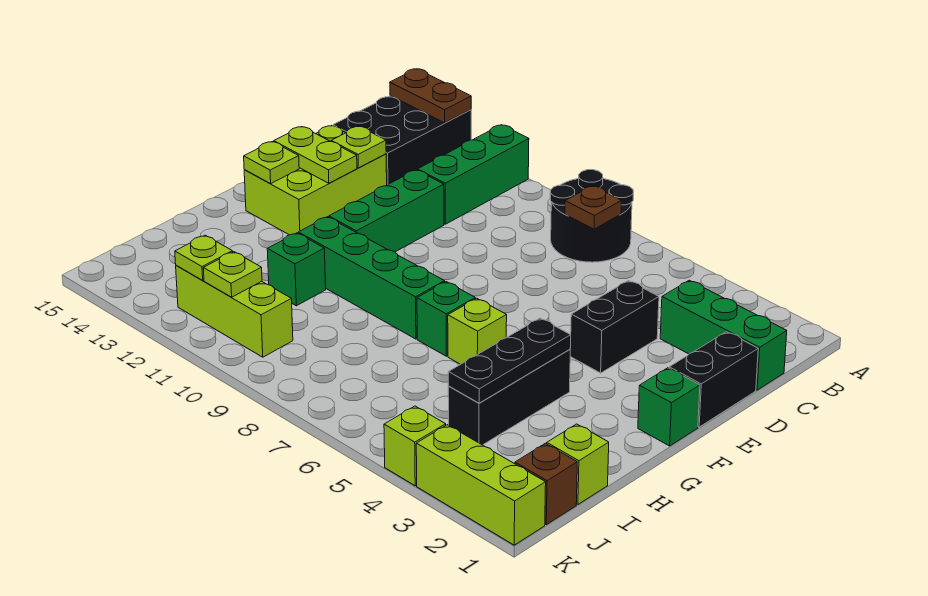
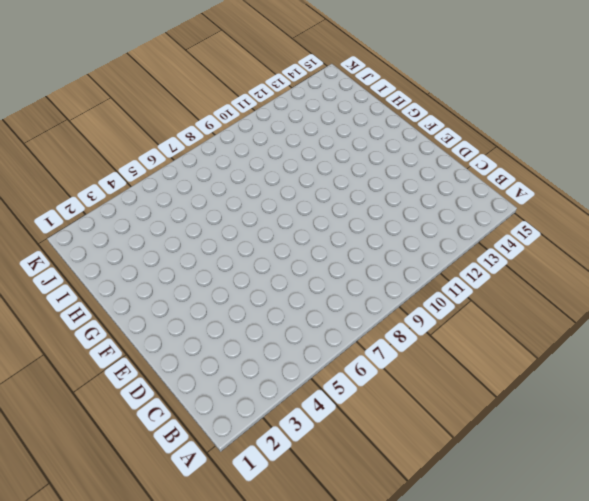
none -> black round brick A7:B8 level 1
none -> green brick A11:C11 level 1
none -> black brick A13:C14 level 1

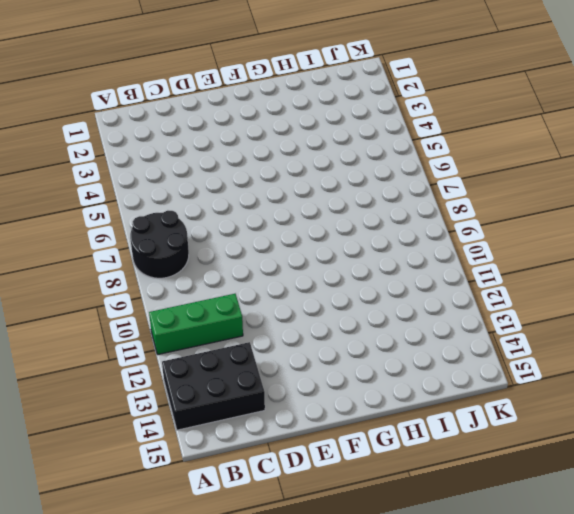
none -> green brick C1:C3 level 1
none -> black brick D1:E1 level 1
none -> black brick D4:E4 level 1

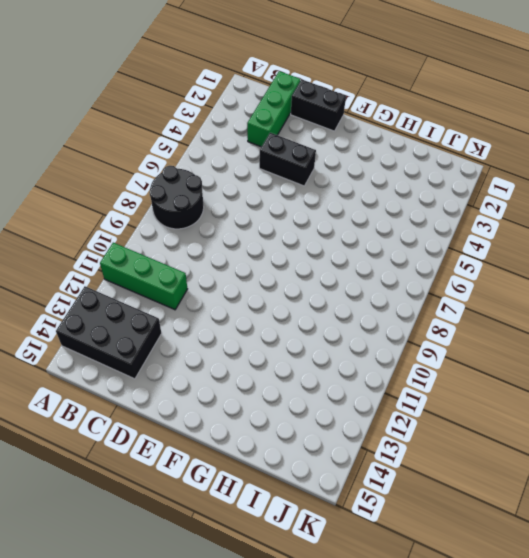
none -> green brick D11:F11 level 1
none -> lime brick D13:F14 level 1
none -> green brick F1 level 1

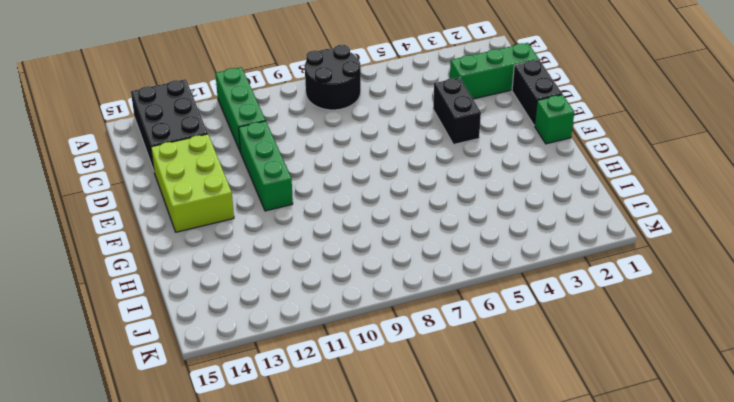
none -> black brick G4:I4 level 1
none -> lime brick G6 level 1
none -> green brick G7 level 1

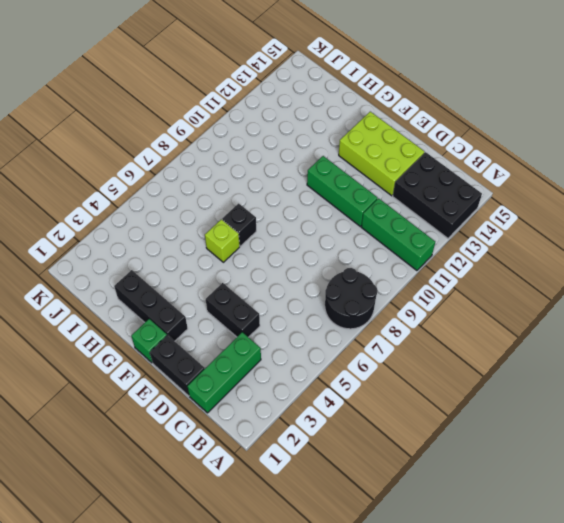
black brick F2:H2 level 1 -> black brick G4:I4 level 1
black brick G7 level 1 -> green brick G7 level 1
none -> green brick G8:G11 level 1
none -> green brick H11 level 1
none -> lime brick I1 level 1

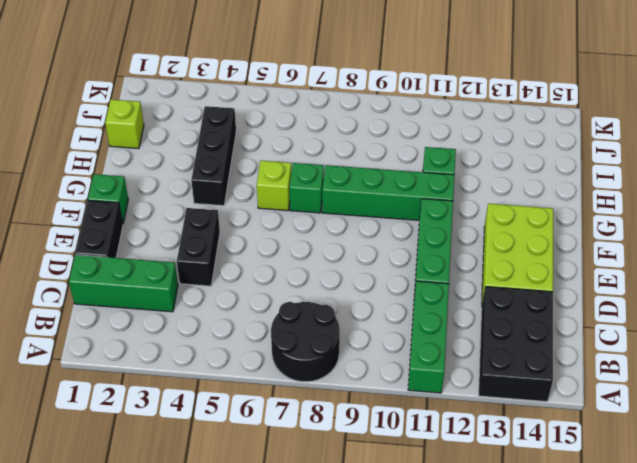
none -> brown brick J1 level 1
none -> lime brick J10:J12 level 1
none -> lime brick K1:K3 level 1

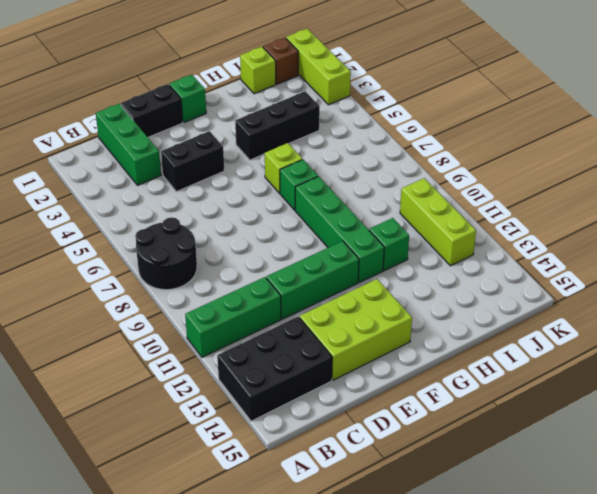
none -> lime brick K4 level 1
none -> brown plate A13:A14 level 2
none -> brown plate B7 level 2

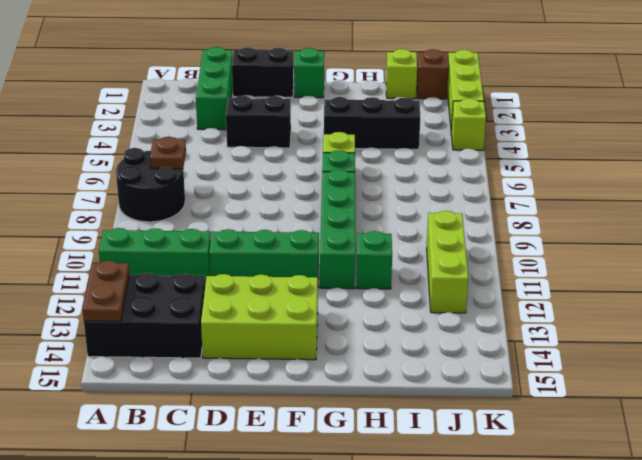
none -> lime plate D13 level 2
none -> lime plate E13:E14 level 2
none -> lime plate F14 level 2

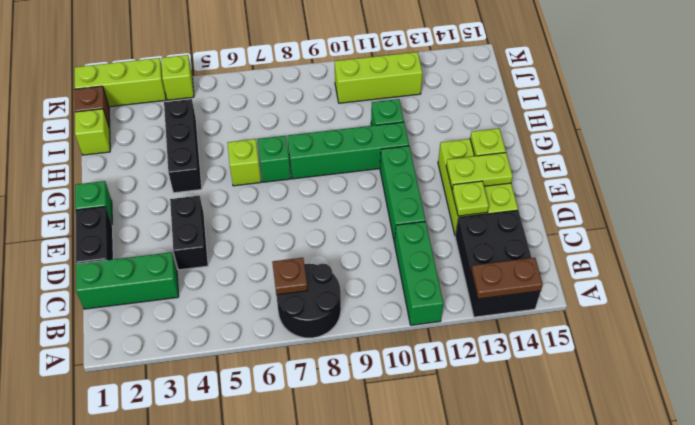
none -> black plate G4:I4 level 2
none -> lime plate J11 level 2
none -> lime plate J12 level 2

